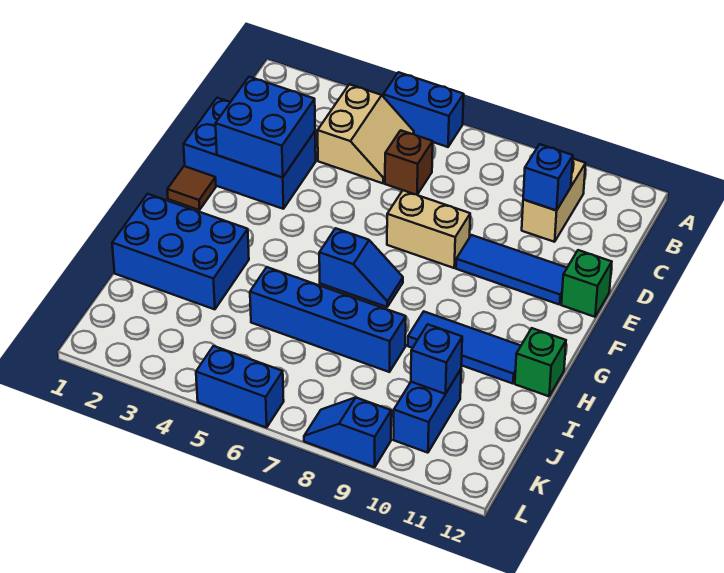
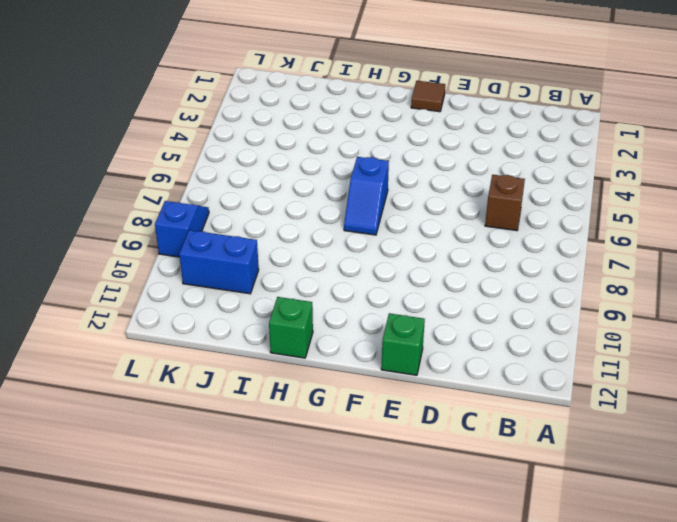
none -> blue brick A5:A6 level 1
none -> tan slope B4:C5 level 1 top 4
none -> tan brick B10:C10 level 1

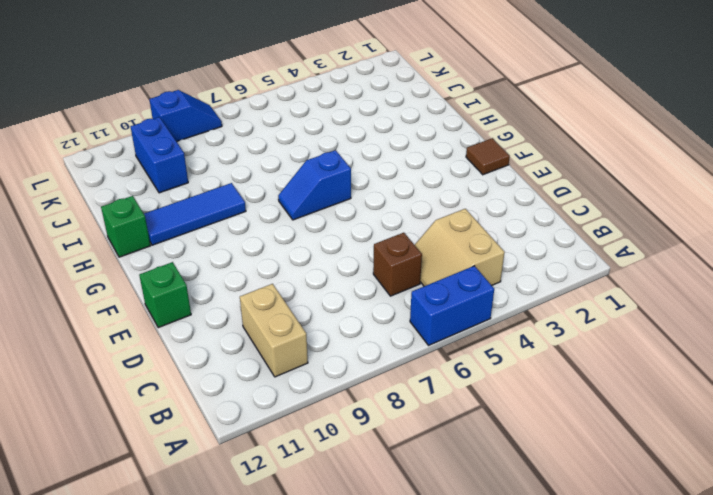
none -> blue brick D1:E3 level 1
none -> tan brick E7:E8 level 1
none -> blue tile E9:E11 level 1

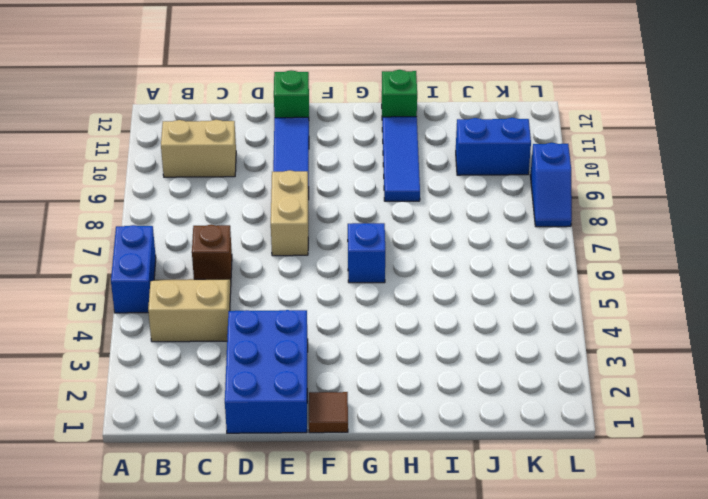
none -> blue brick H1:I3 level 1
none -> blue brick I5:I8 level 1
none -> blue brick L5:L6 level 1

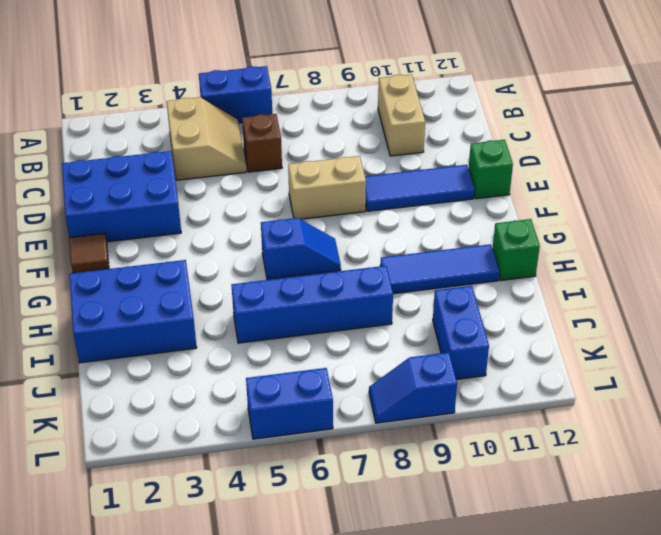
none -> blue brick C10 level 2
none -> blue brick D2:E3 level 2
none -> blue brick J10 level 2

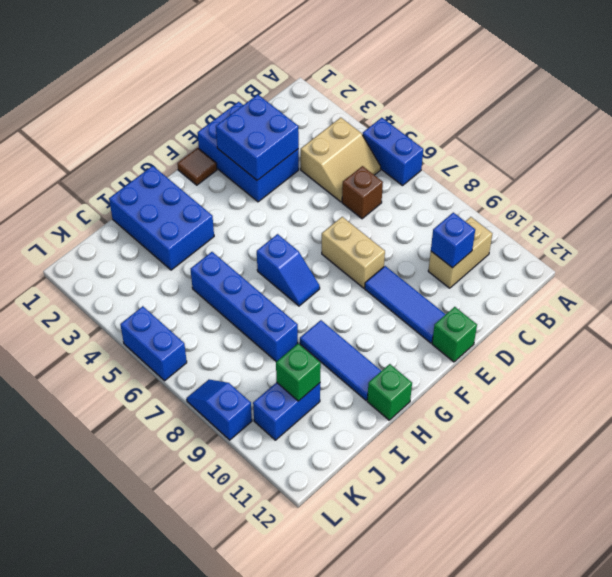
green brick J10 level 2 -> blue brick J10 level 2

